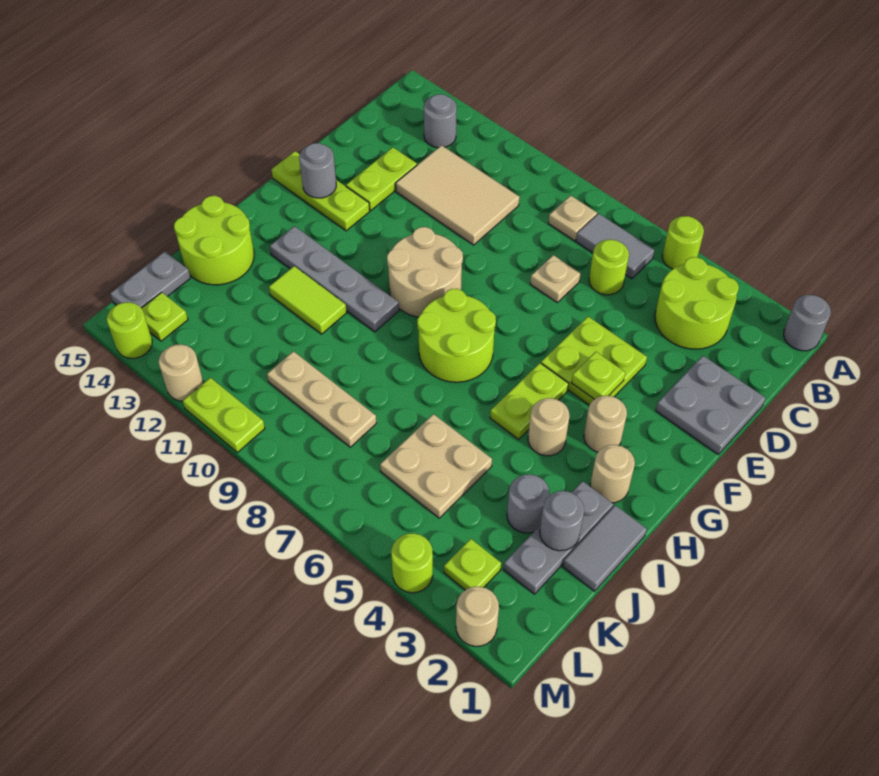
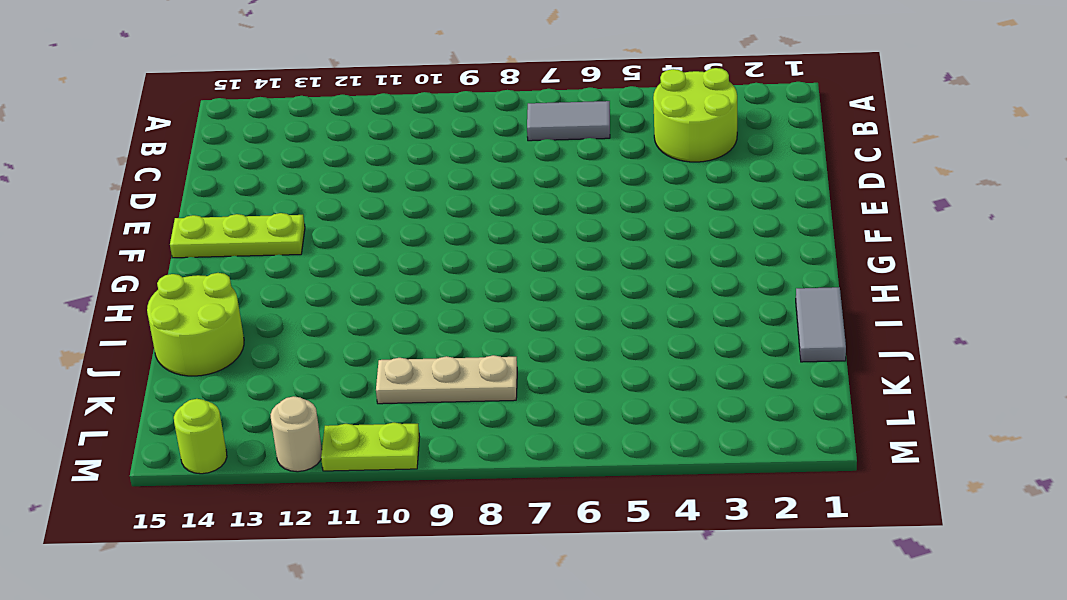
none -> grey round brick A1 level 1
none -> lime round brick A5 level 1
none -> tan plate B8 level 1
none -> grey round brick B13 level 1

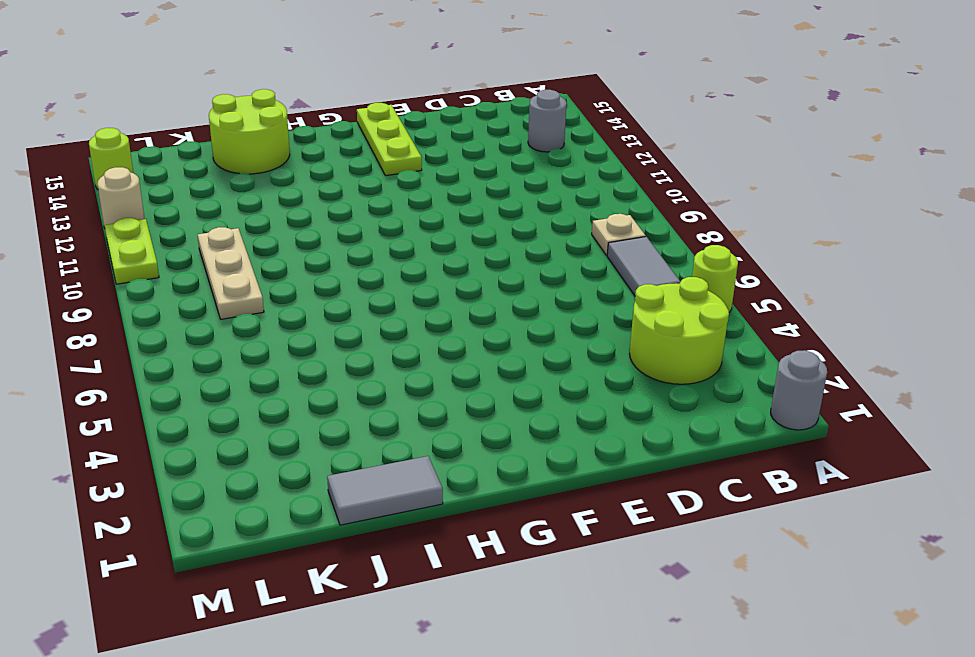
none -> lime round brick C6 level 1
none -> tan tile C10:D12 level 1
none -> grey plate D1:E2 level 1
none -> tan plate D7 level 1

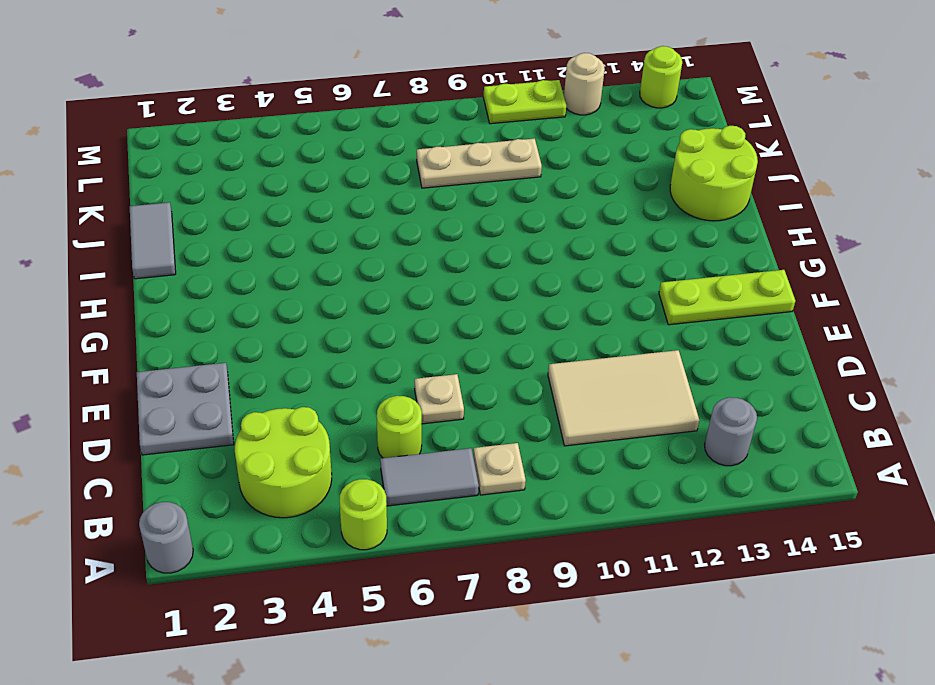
none -> lime plate D13:E13 level 1
none -> lime plate E4:F5 level 1
none -> tan round brick F9:G10 level 1
none -> tan round brick G3 level 1

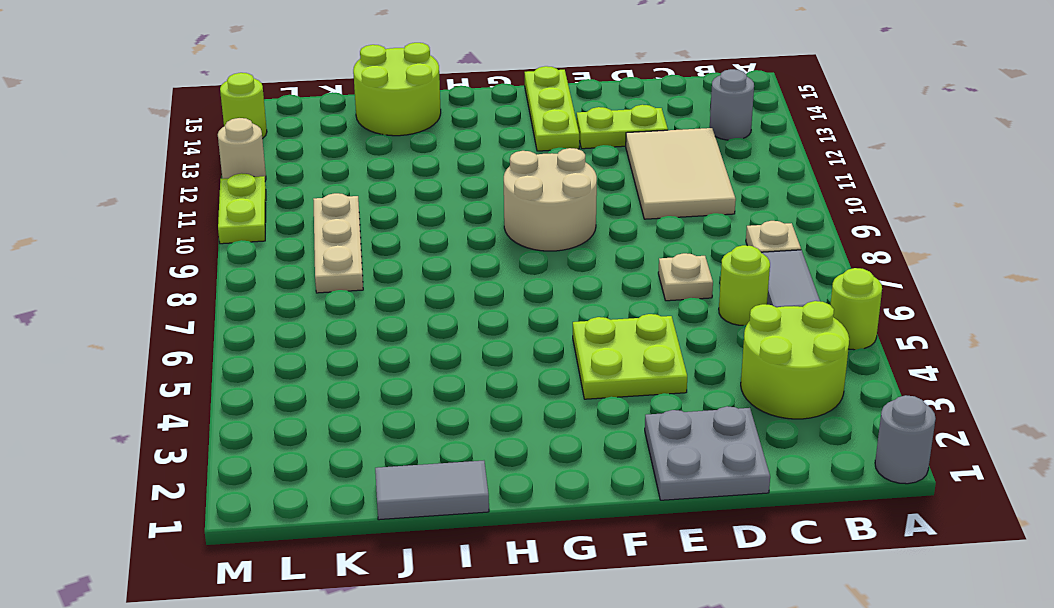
none -> tan round brick G3 level 1
none -> lime plate G5:H5 level 1
none -> lime round brick G7:H8 level 1
none -> tan round brick H2 level 1

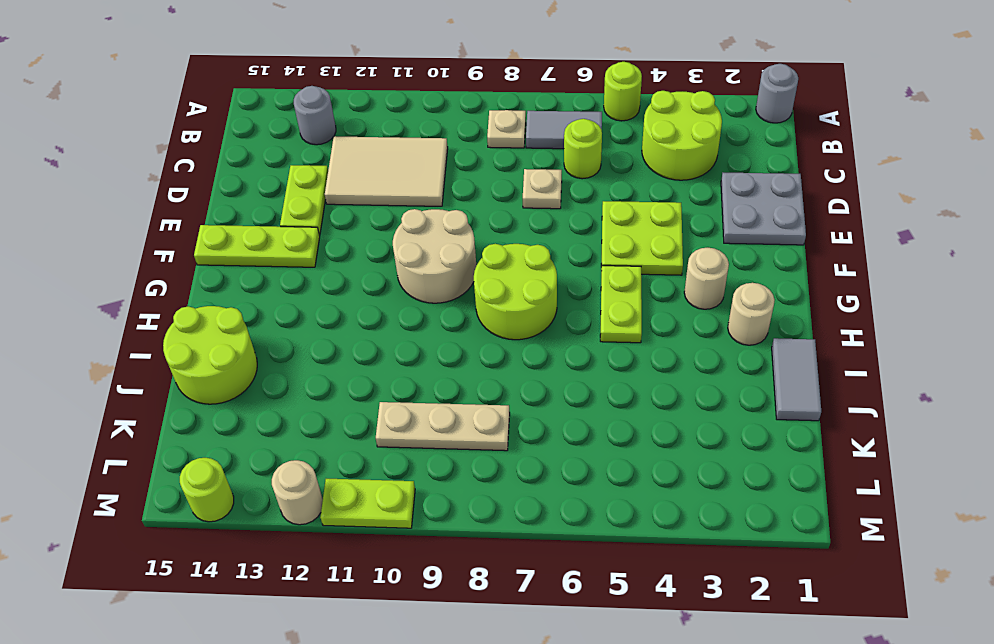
none -> tan round brick H4 level 1
none -> grey plate H10:H13 level 1
none -> grey plate I2:K2 level 1
none -> lime tile I11:I12 level 1

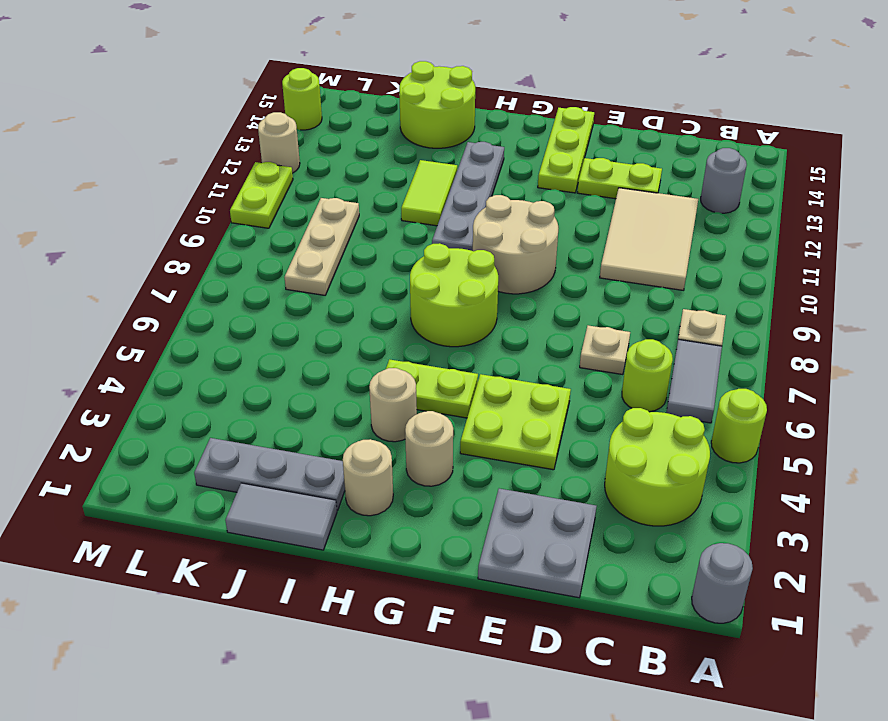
none -> grey round brick J3 level 1
none -> tan plate J5:K6 level 1
none -> grey plate K15:L15 level 1
none -> lime plate L3 level 1

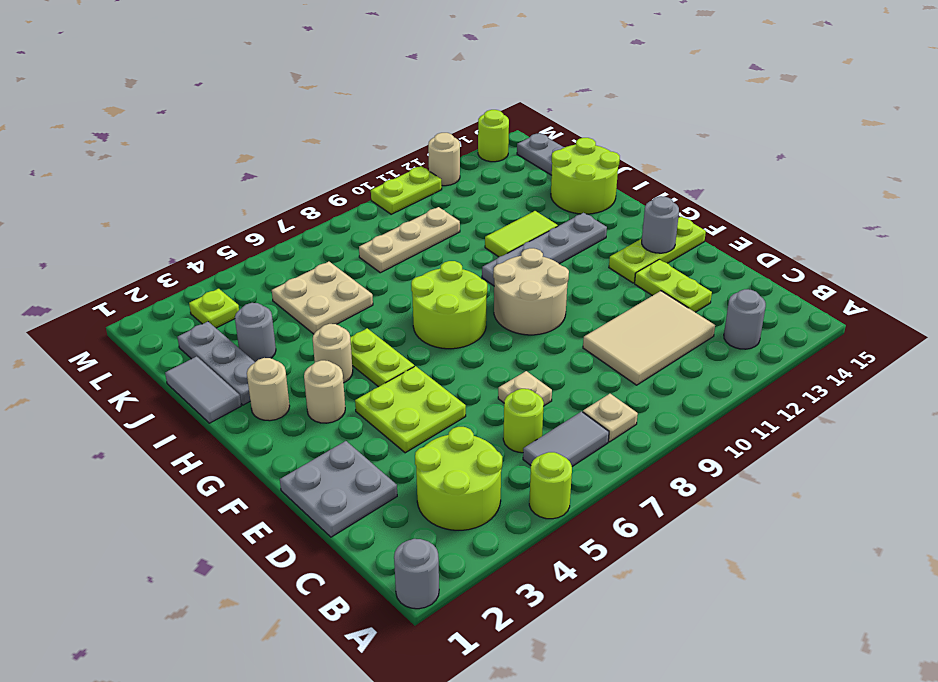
none -> lime plate L14 level 1
none -> tan round brick M2 level 1
none -> lime round brick M4 level 1
none -> lime plate F4 level 2

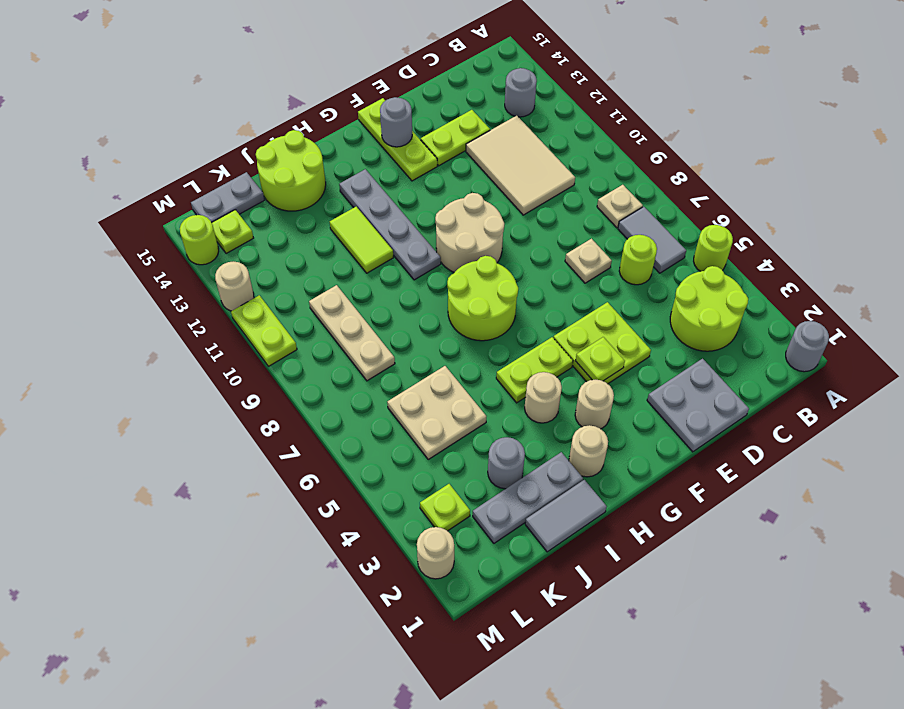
none -> lime round brick M4 level 1
none -> grey round brick J2 level 2

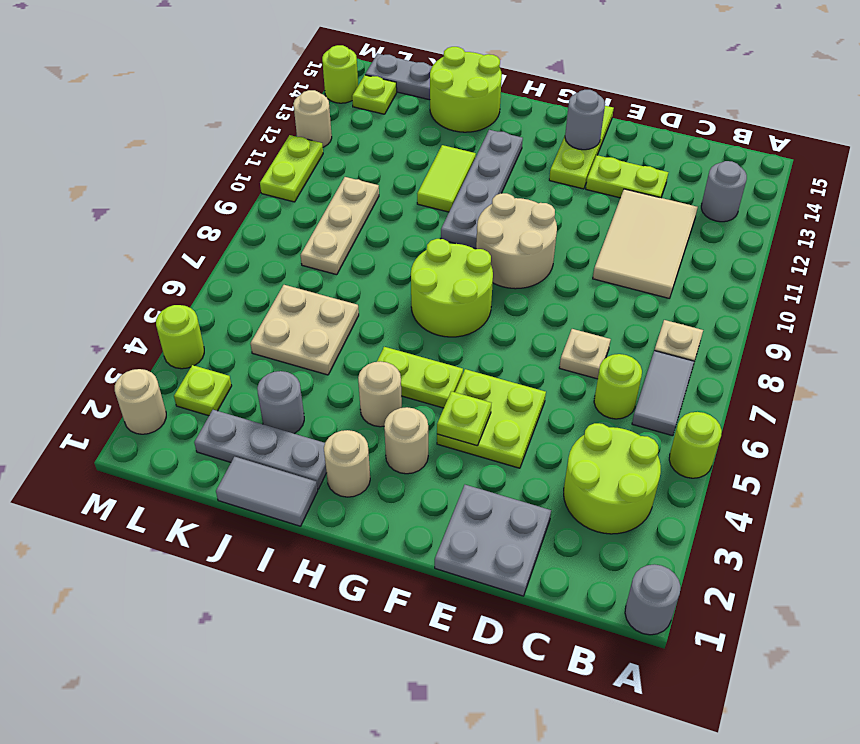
none -> grey round brick J2 level 2

